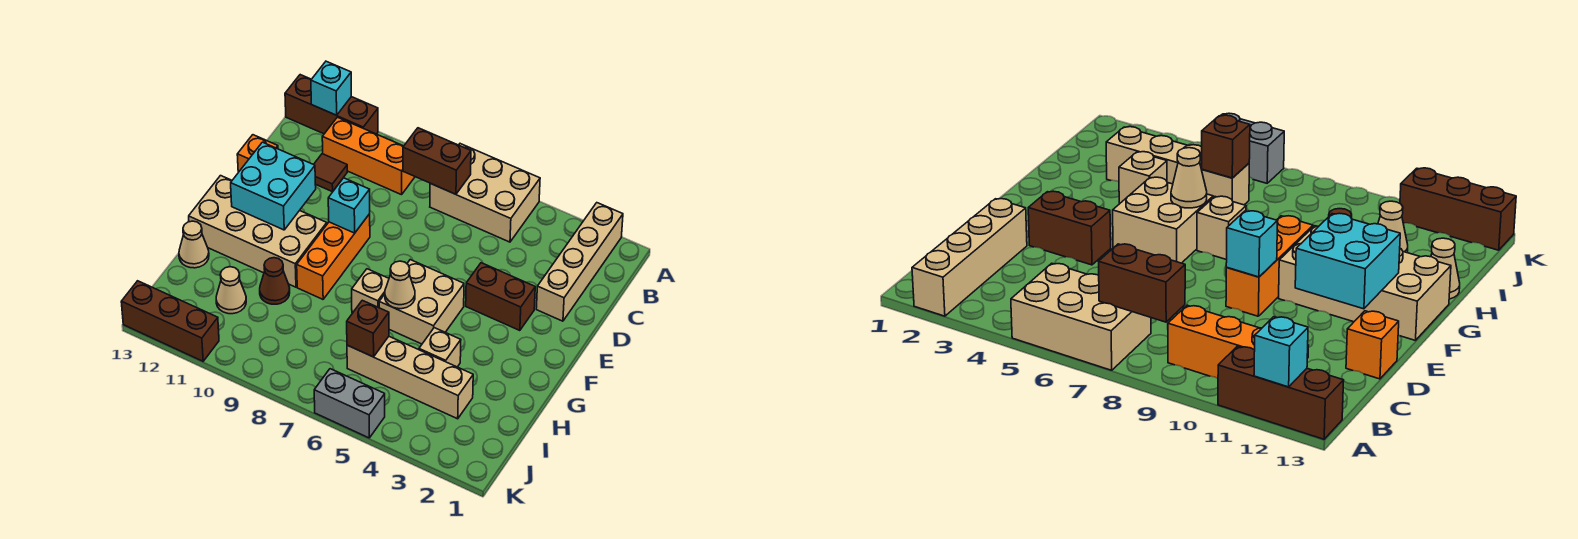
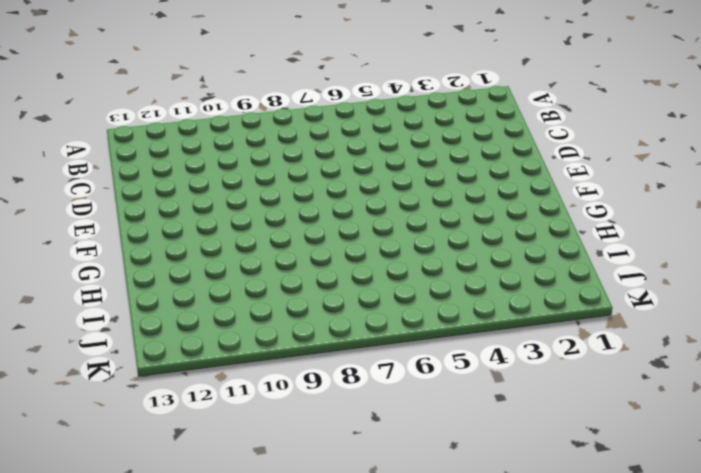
none -> tan brick A2:D2 level 1
none -> tan brick A5:B7 level 1
none -> brown brick A11:A13 level 1

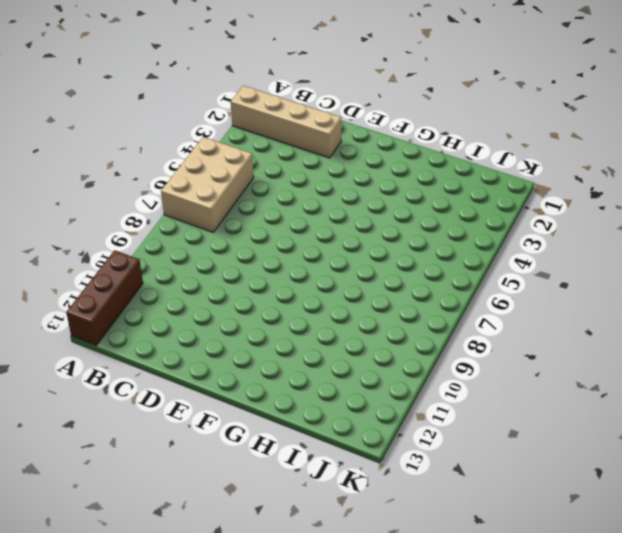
none -> orange brick B9:B11 level 1
none -> brown tile C11 level 1
none -> orange brick D13 level 1

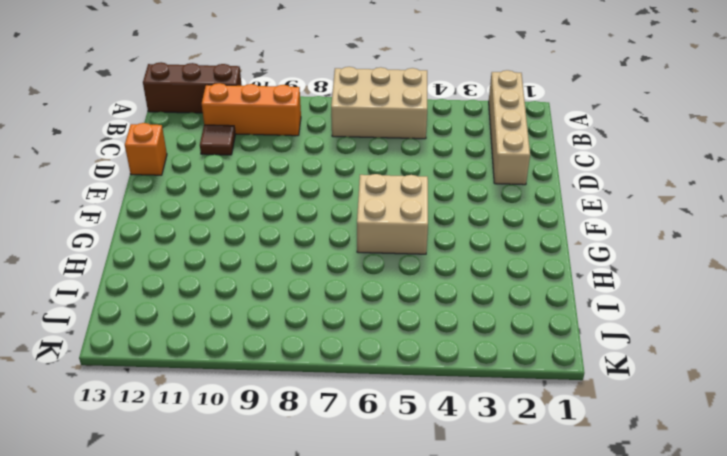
none -> brown brick E3:E4 level 1
none -> orange brick E9:G9 level 1
none -> tan brick F10:G13 level 1

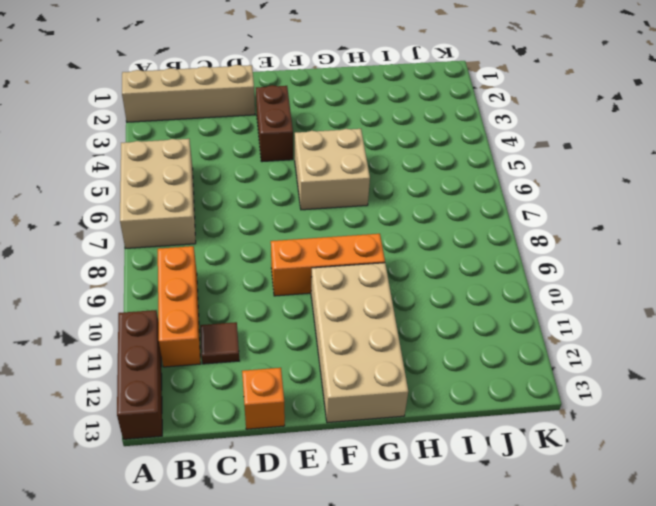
none -> tan brick G7 level 1
none -> tan brick H4 level 1
none -> brown cone H10 level 1

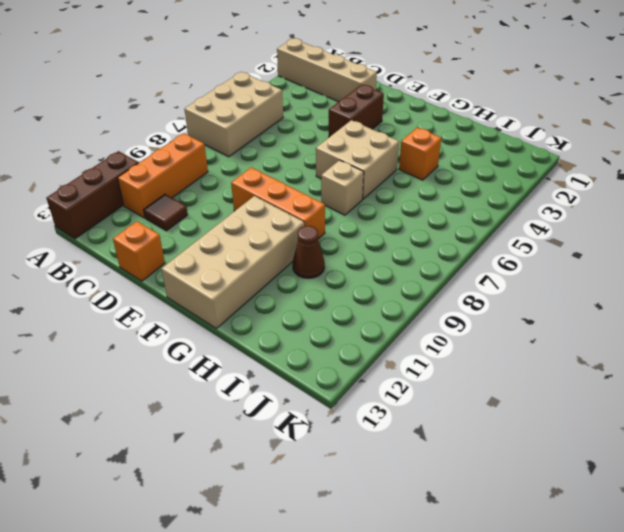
orange brick H4 level 1 -> tan brick H4 level 1
none -> tan cone H13 level 1
none -> tan brick I3:I6 level 1
none -> tan cone I11 level 1

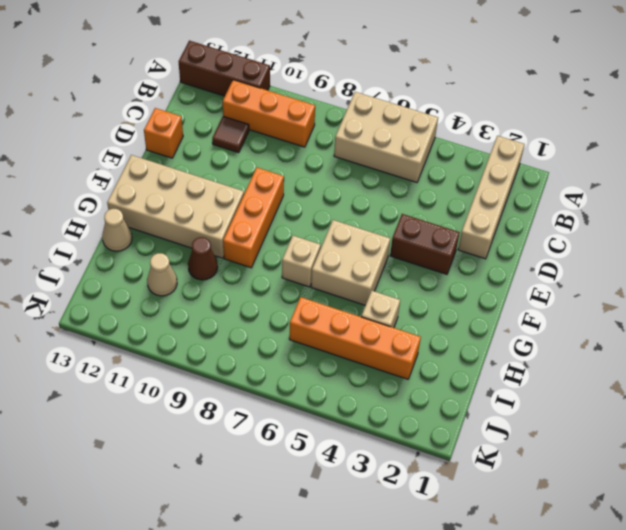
orange brick I3:I6 level 1 -> tan brick I3:I6 level 1
none -> grey brick K5:K6 level 1
none -> brown brick K11:K13 level 1
none -> cyan brick A12 level 2

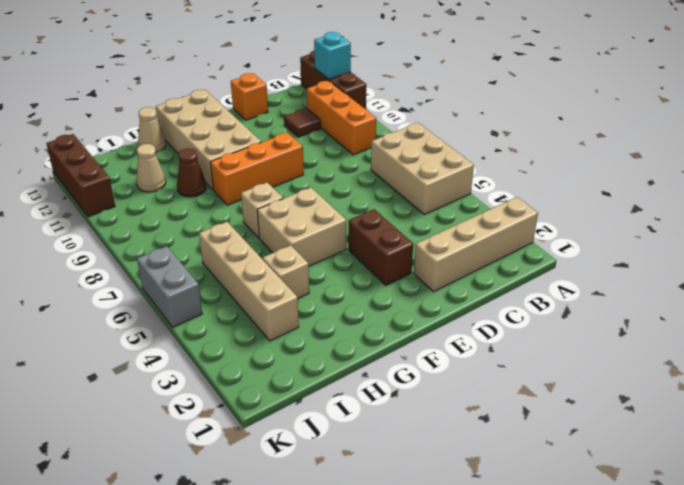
none -> brown brick B7:B8 level 2
none -> cyan brick E9 level 2
none -> cyan brick E11:F12 level 2

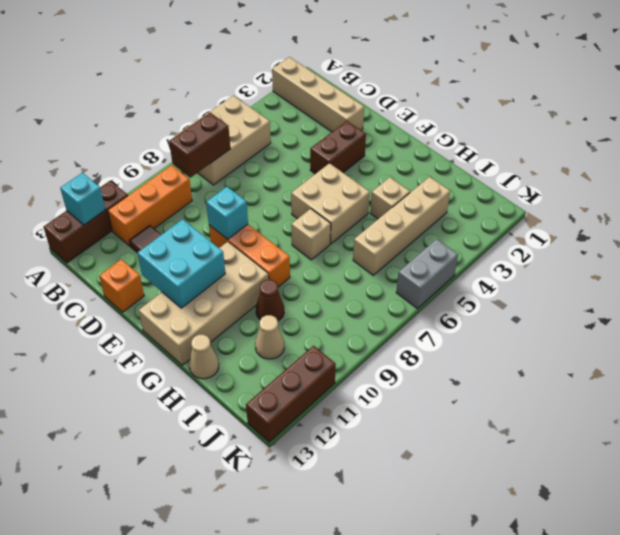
none -> tan cone G6 level 2
none -> brown brick I6 level 2

